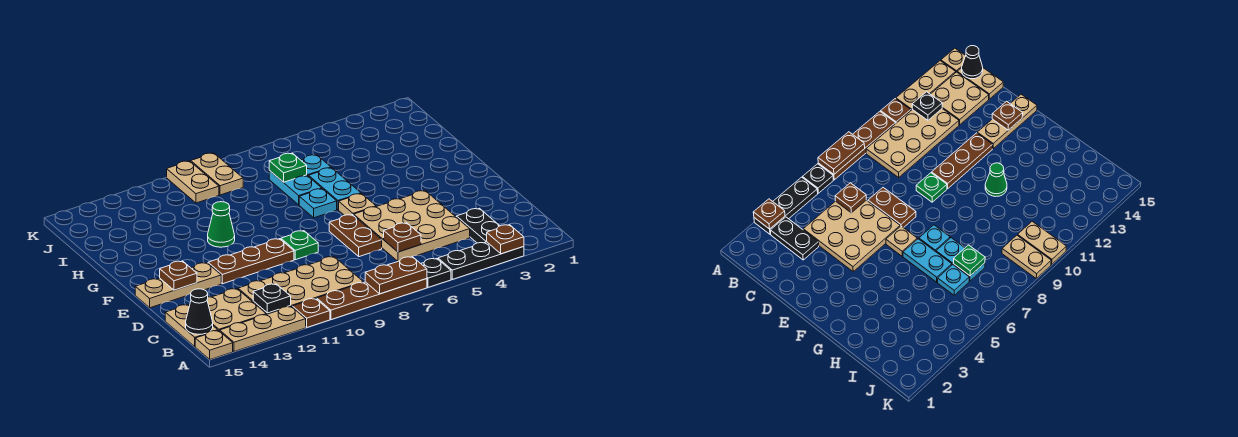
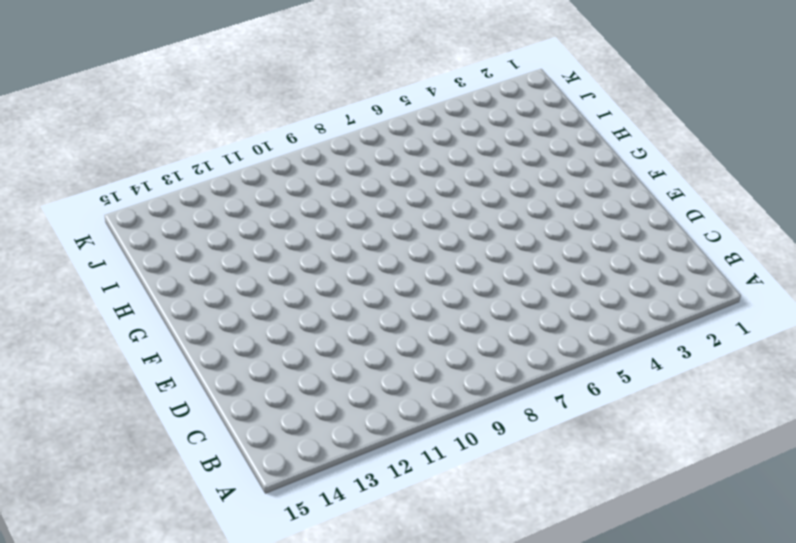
none -> black plate A3:A5 level 1
none -> black plate A6 level 1
none -> brown plate A7:A10 level 1
none -> brown plate A11 level 1

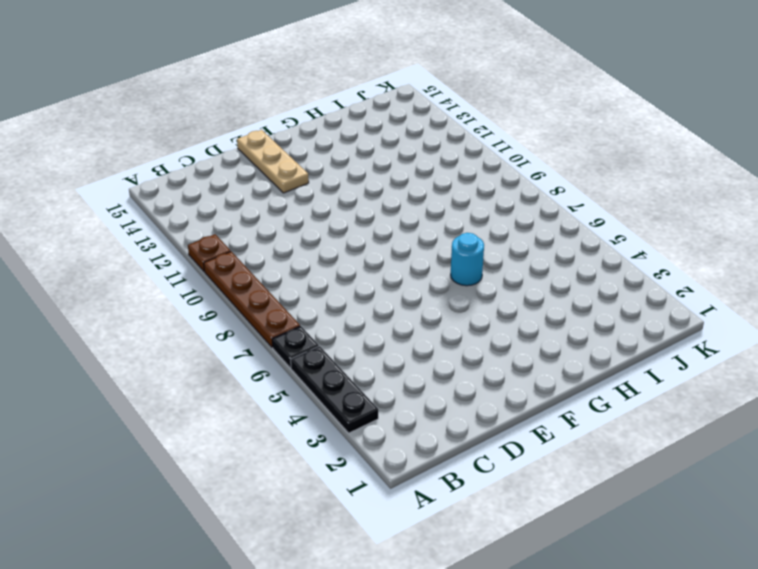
cyan round brick G6 level 1 -> cyan plate G6:H6 level 1
none -> tan plate A12:A14 level 1
none -> tan plate A15 level 1
none -> black plate B3:C3 level 1
none -> tan plate B9:C12 level 1

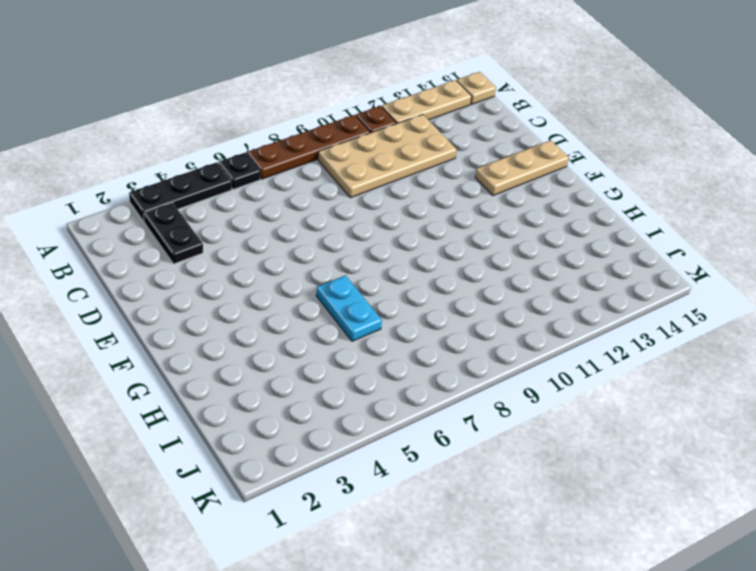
none -> tan plate B13:C14 level 1
none -> tan plate B15:C15 level 1
none -> tan plate C4:E6 level 1
none -> brown plate D7:E7 level 1

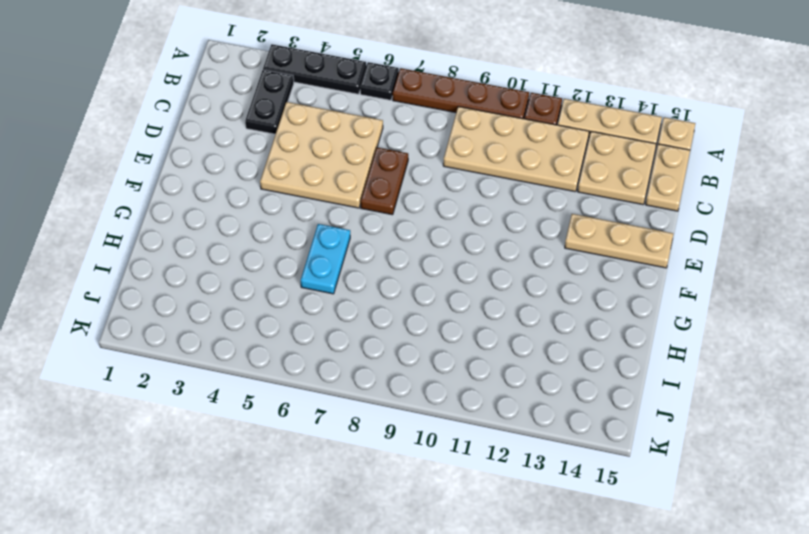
none -> green plate E9 level 1
none -> brown plate E10:E12 level 1
none -> tan plate F6 level 1
none -> cyan plate G7 level 1

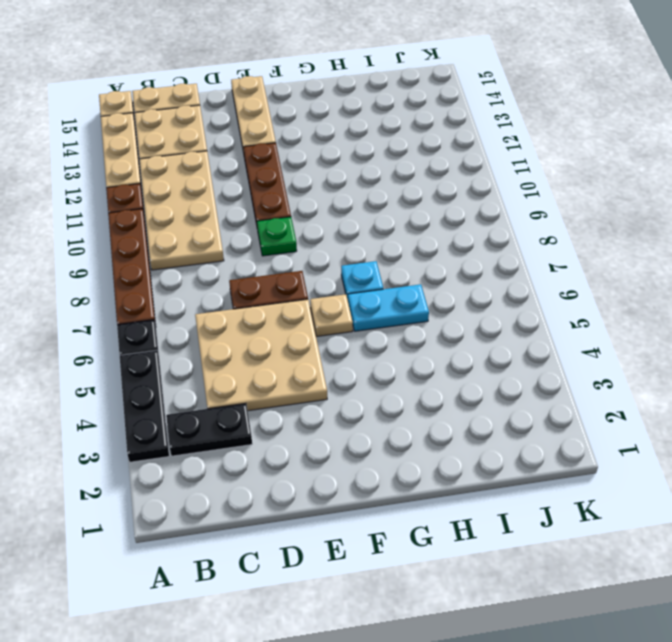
none -> green cone G11 level 1
none -> cyan plate H7:I7 level 1
none -> cyan plate I6 level 1
none -> tan plate J9:K9 level 1

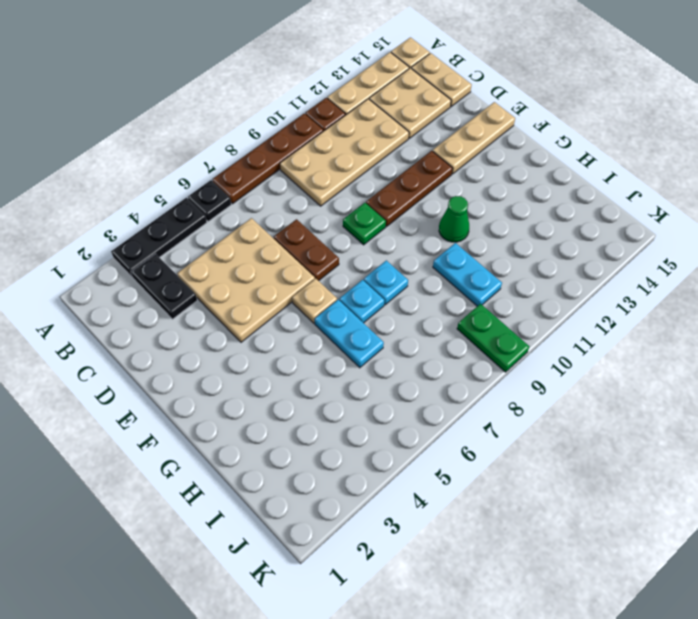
cyan plate G8 level 1 -> cyan plate I6 level 1
cyan plate H10:I10 level 1 -> cyan plate H7:I7 level 1
green plate J9:K9 level 1 -> tan plate J9:K9 level 1
none -> tan plate J10:K10 level 1
none -> brown plate A3 level 2
none -> brown plate A7:A8 level 2
none -> black plate B12 level 2

